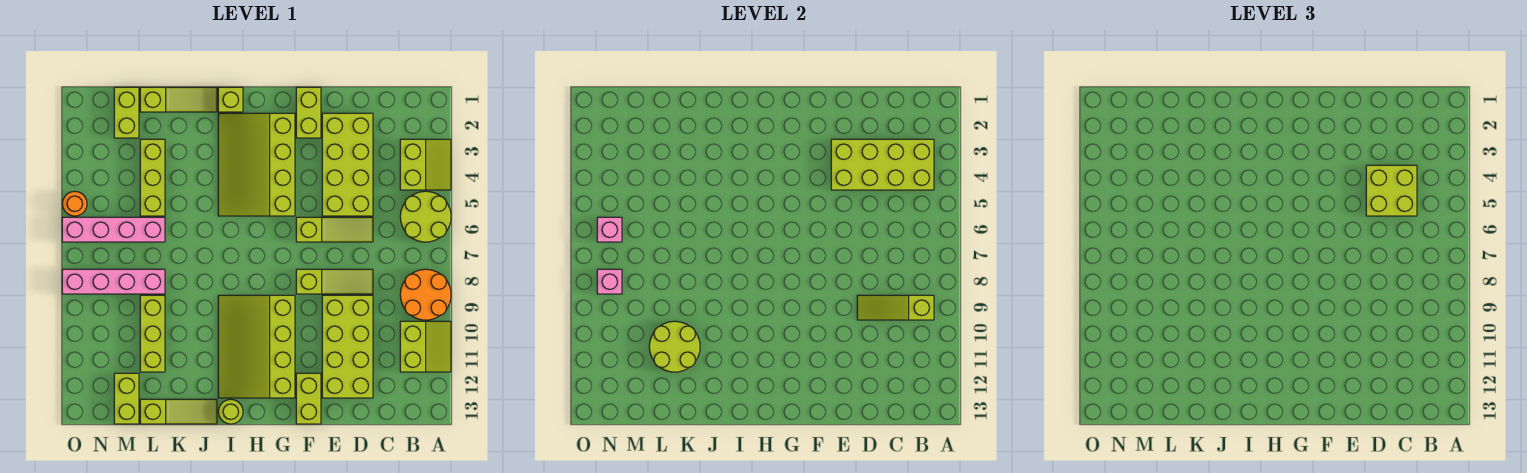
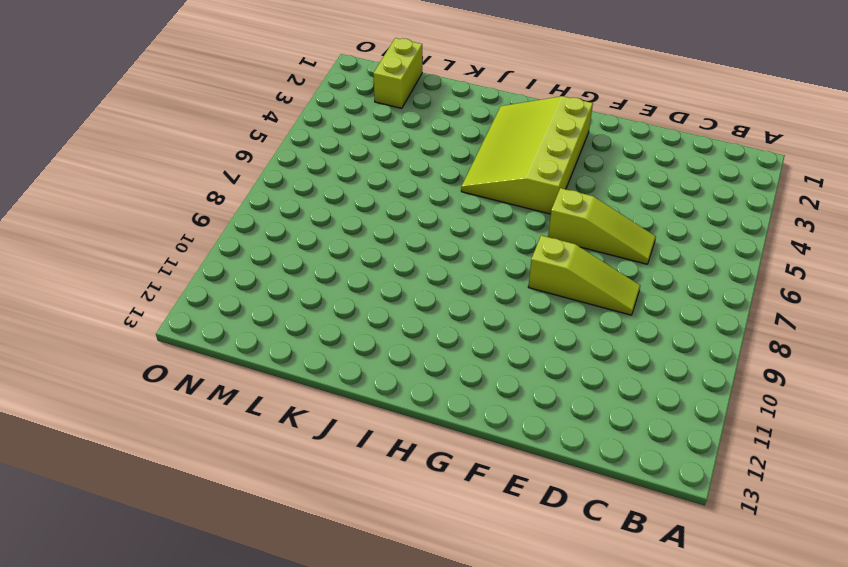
none -> lime slope A3:B4 level 1 top B
none -> lime round brick A5:B6 level 1
none -> orange round brick A8:B9 level 1

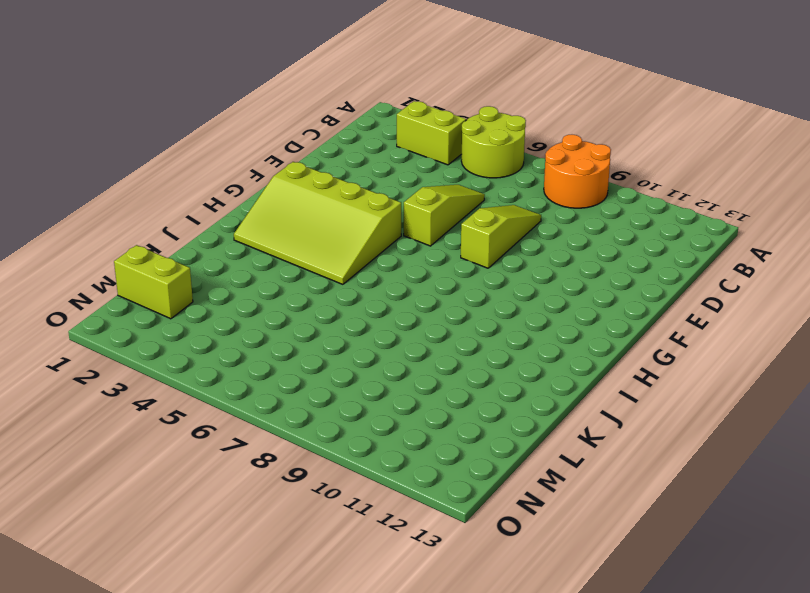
none -> lime slope A10:B11 level 1 top B
none -> lime brick D2:E5 level 1
none -> lime brick D9:E12 level 1

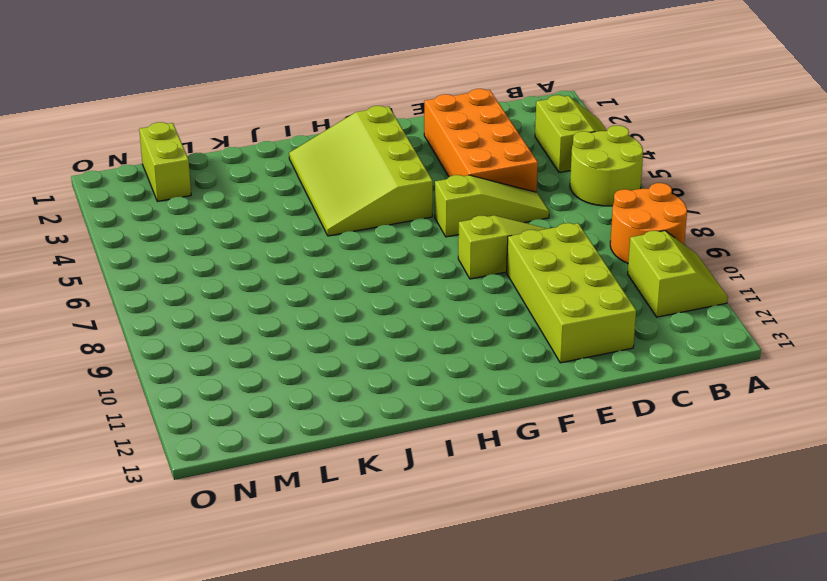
orange brick D2:E5 level 1 -> lime brick D2:E5 level 1
none -> lime brick F1:F2 level 1
none -> lime brick F12:F13 level 1
none -> lime slope G9:I12 level 1 top G

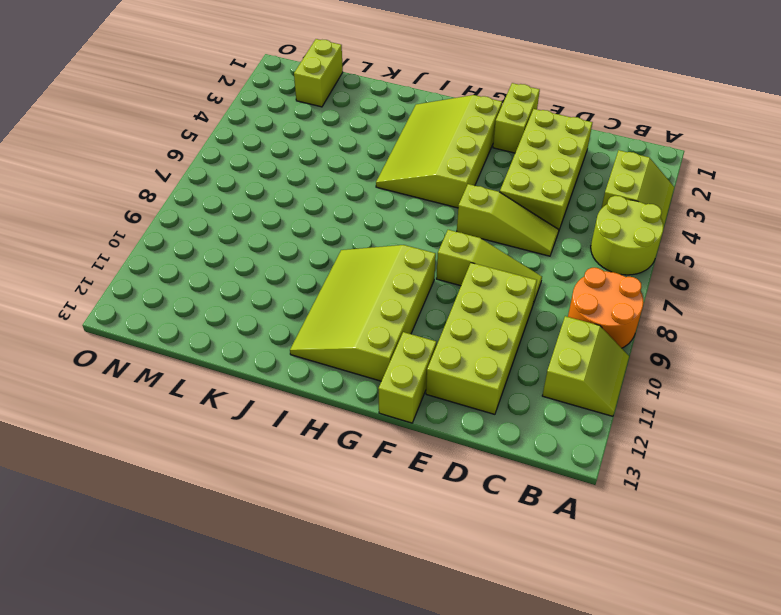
none -> lime brick I1 level 1
none -> lime round brick I13 level 1
none -> lime slope J1:L1 level 1 top L

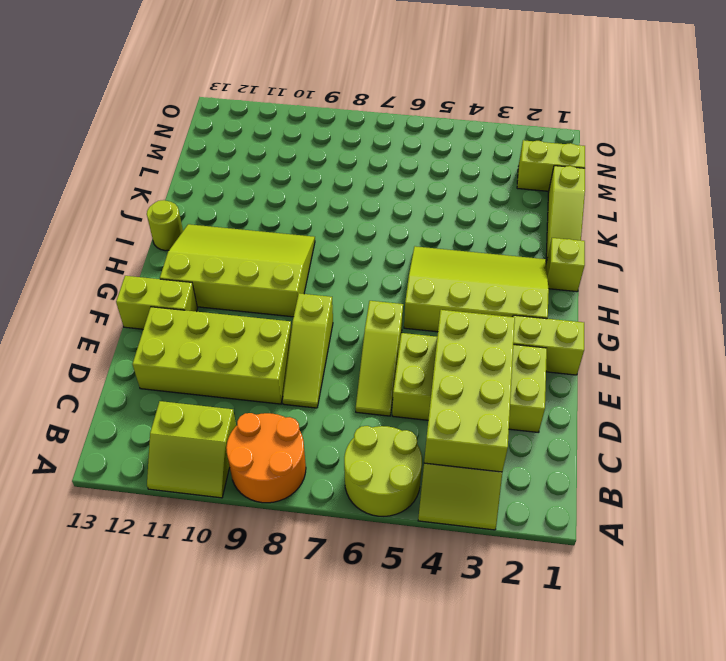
none -> lime slope J13:L13 level 1 top L
none -> lime brick L3:L5 level 1
none -> pink brick L6:O6 level 1

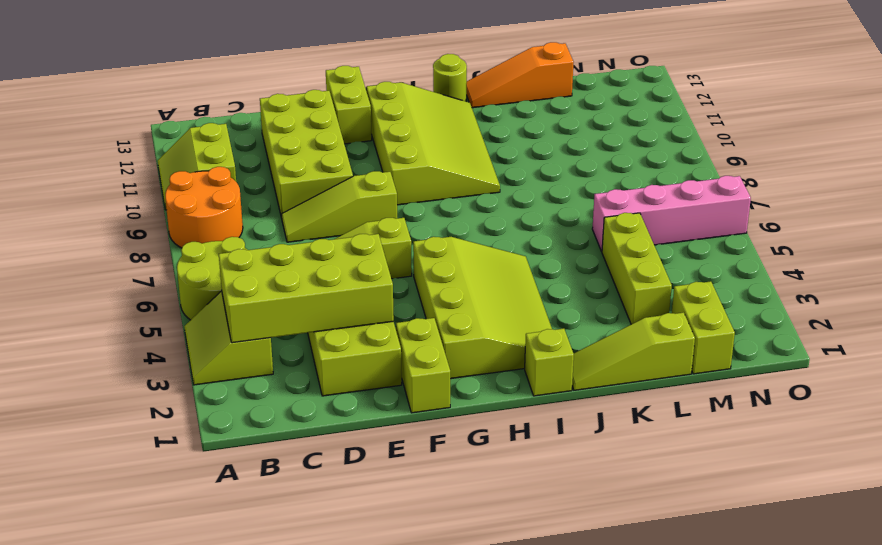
orange slope J13:L13 level 1 top L -> lime slope J13:L13 level 1 top L
none -> pink brick L8:O8 level 1
none -> lime brick L9:L11 level 1
none -> lime brick M12:M13 level 1

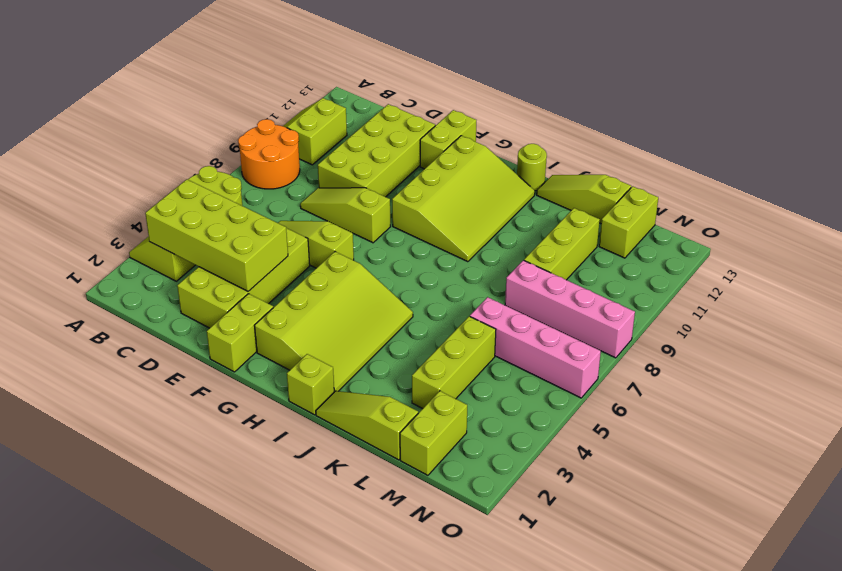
none -> orange round brick O5 level 1
none -> lime slope B9:D9 level 2 top B
none -> lime round brick K10:L11 level 2

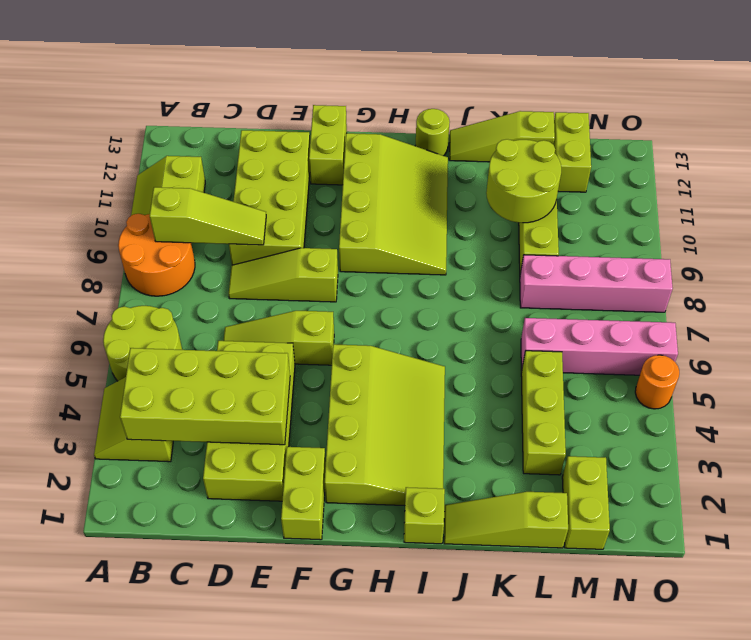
none -> pink brick N6 level 2
none -> pink brick N8 level 2
none -> lime brick C4:D5 level 3

